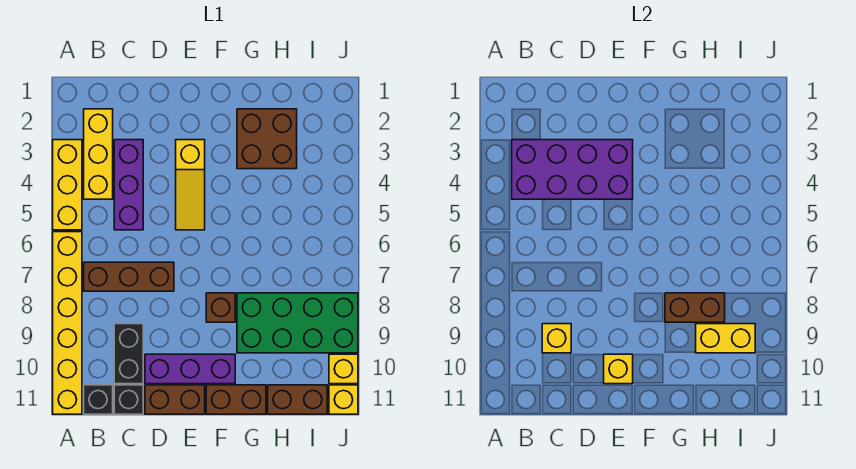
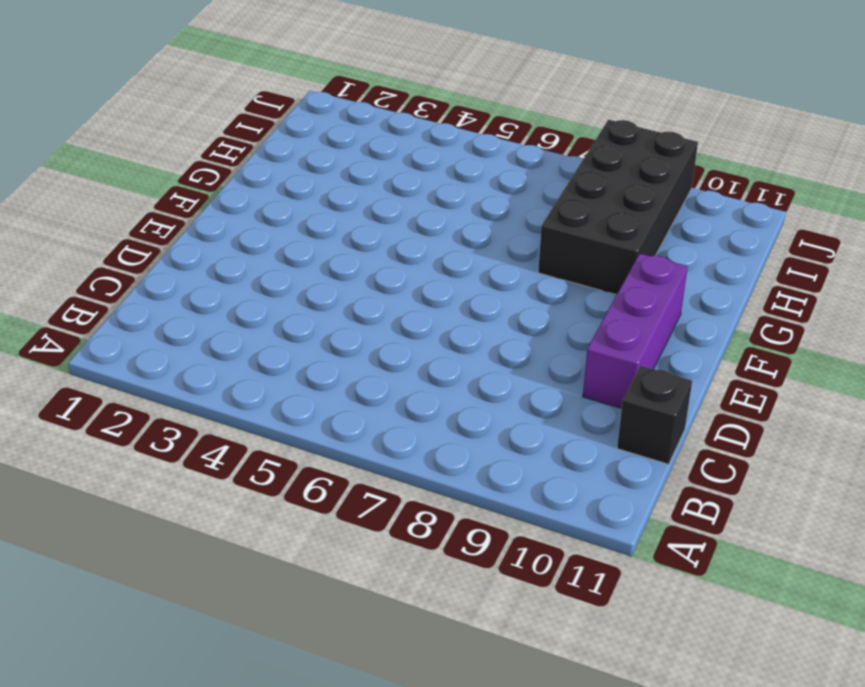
black brick G8:J9 level 1 -> green brick G8:J9 level 1
none -> yellow brick A3:A5 level 1
none -> yellow brick A6:A11 level 1
none -> yellow brick B2:B4 level 1

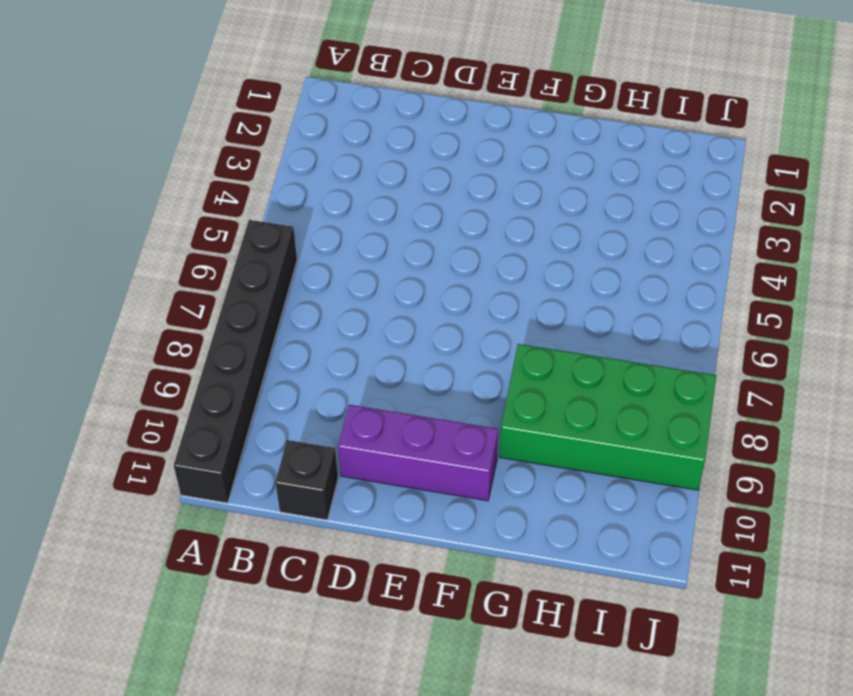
black brick A6:A11 level 1 -> yellow brick A6:A11 level 1
none -> yellow brick A3:A5 level 1
none -> yellow brick B2:B4 level 1
none -> brown brick B7:D7 level 1

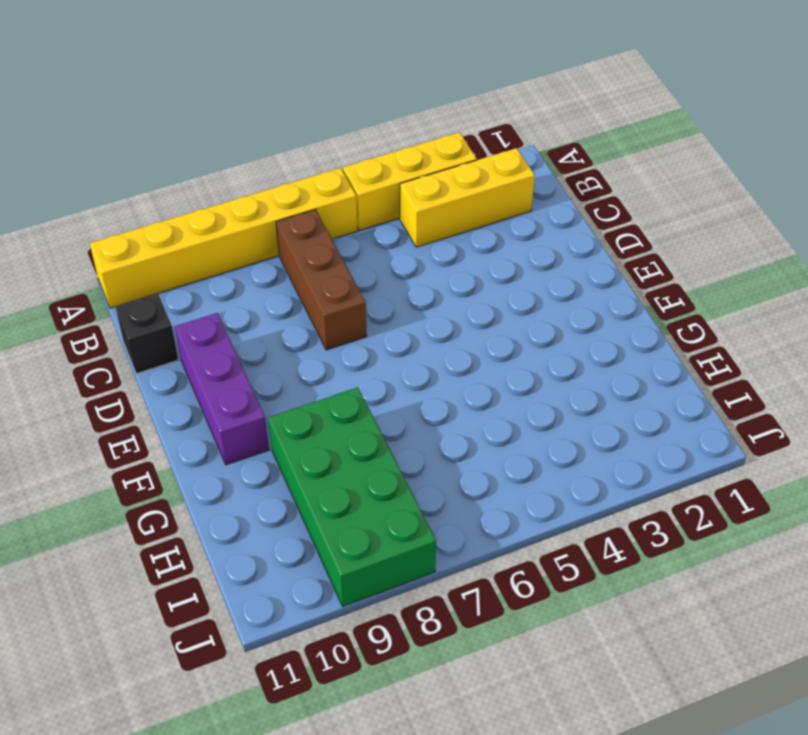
none -> black brick B11 level 1
none -> purple brick C3:C5 level 1
none -> black brick C9:C10 level 1

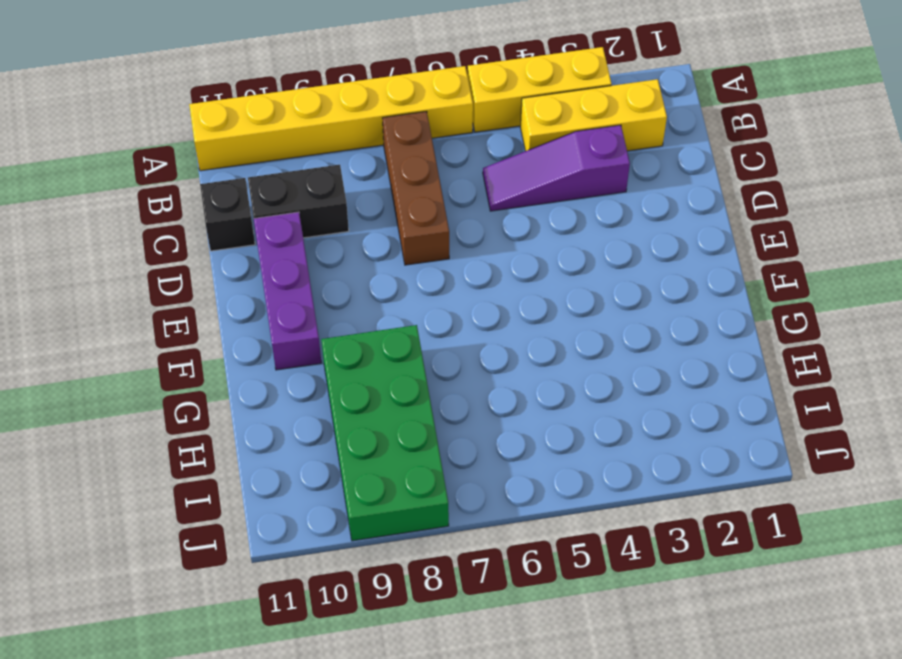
purple slope C3:C5 level 1 top 3 -> purple brick C3:C5 level 1
none -> black brick B11 level 1
none -> brown brick D11:E11 level 1
none -> yellow slope E3:E5 level 1 top 3

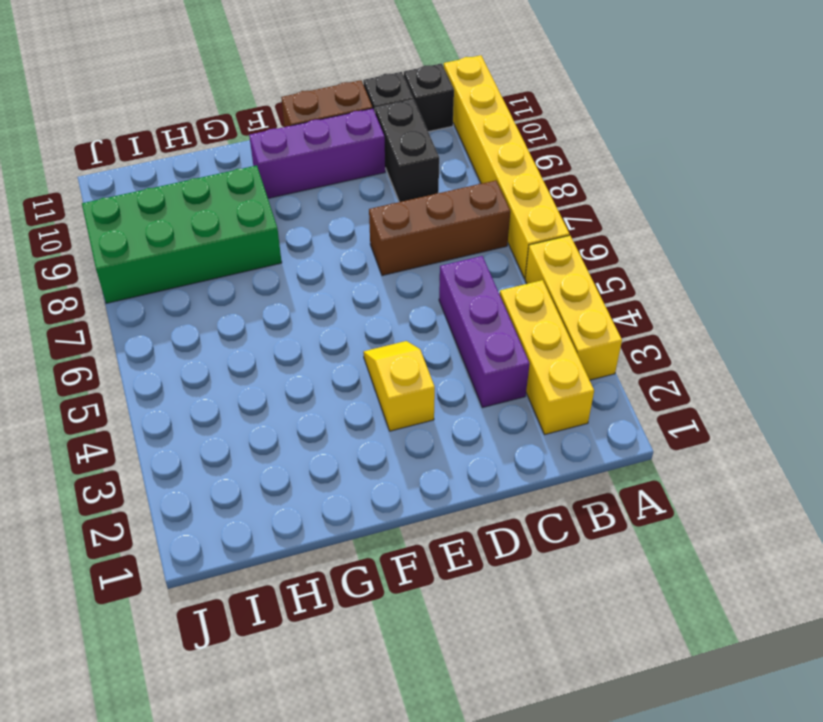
yellow slope E3:E4 level 1 top 3 -> yellow slope E3:E5 level 1 top 3
none -> brown brick F8 level 1
none -> brown brick F11:G11 level 1
none -> brown brick G2:H3 level 1

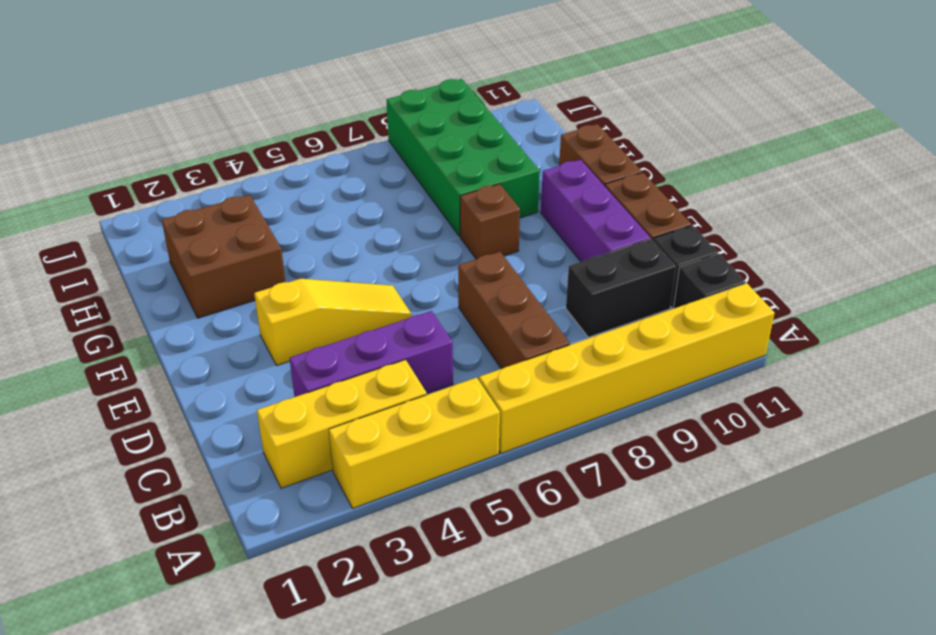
none -> brown brick H11:I11 level 1
none -> yellow brick J10 level 1
none -> yellow brick J11 level 1

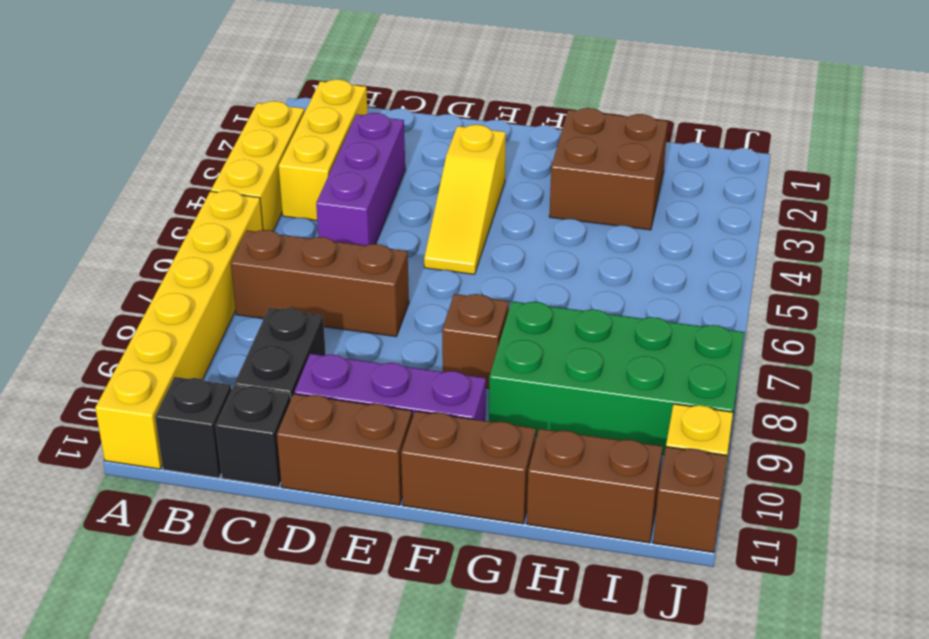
brown brick J11 level 1 -> yellow brick J11 level 1
none -> purple brick B3:E4 level 2
none -> yellow brick C9 level 2
none -> yellow brick E10 level 2

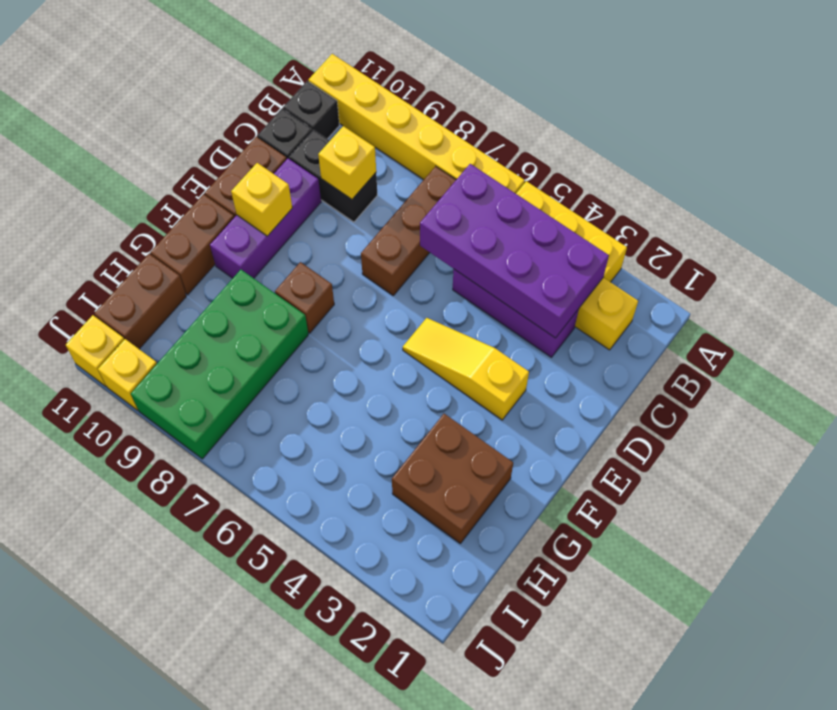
purple brick B3:C6 level 2 -> purple brick B3:E4 level 2
none -> brown brick G8:H8 level 2
none -> yellow brick H9:I9 level 2

